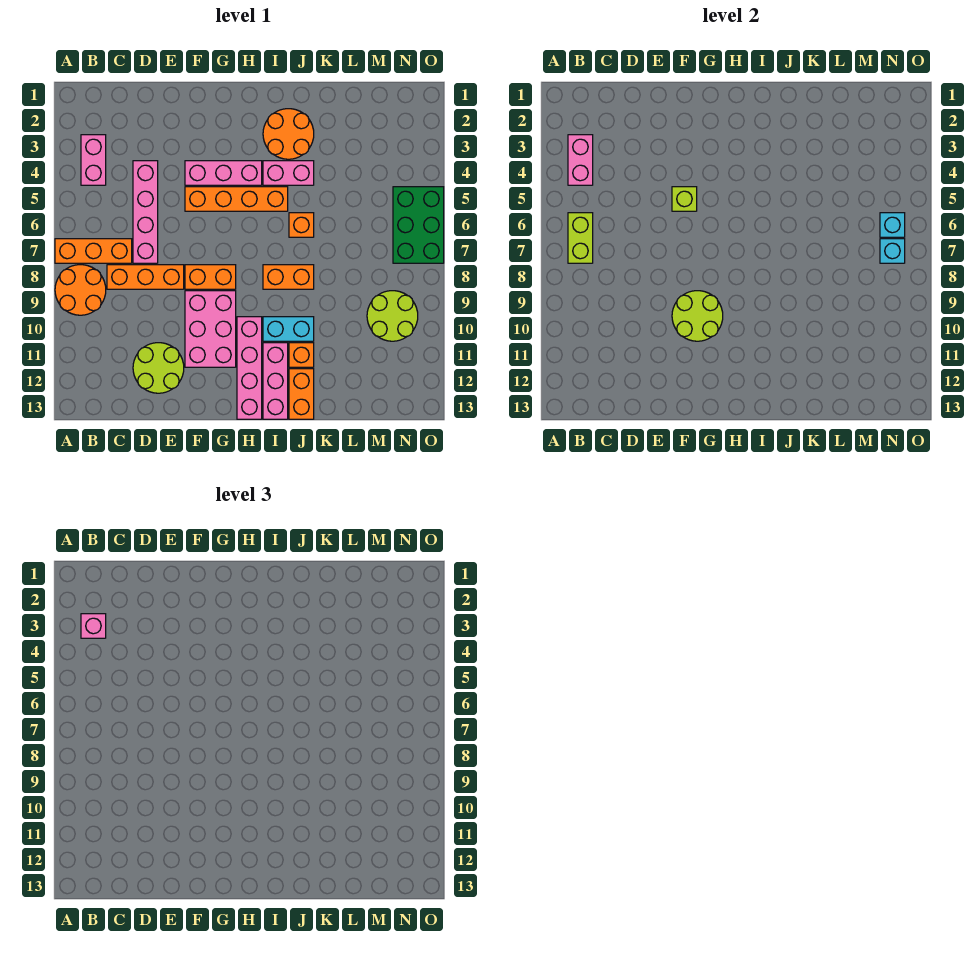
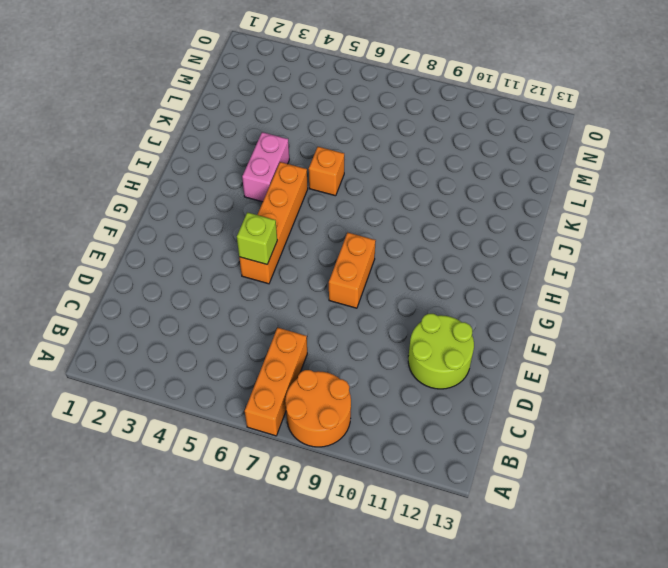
none -> pink brick B3:B4 level 1
none -> orange brick C8:E8 level 1
none -> pink brick D4:D7 level 1

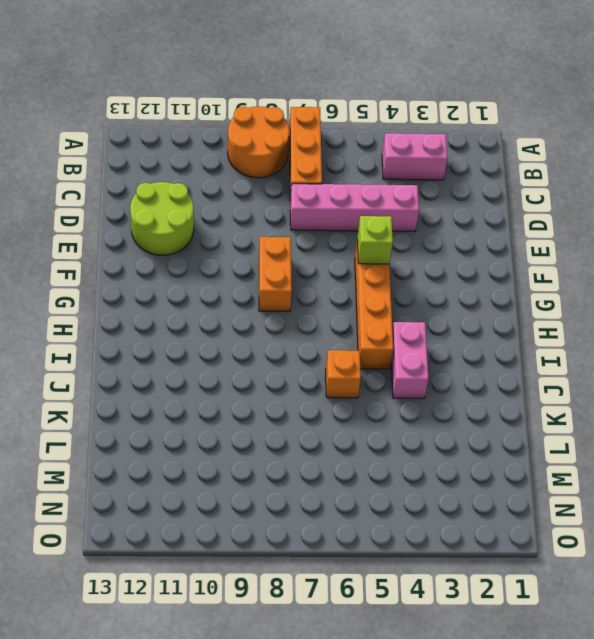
none -> orange brick C8:E8 level 1
none -> pink brick F4:H4 level 1
none -> pink brick F9:G11 level 1

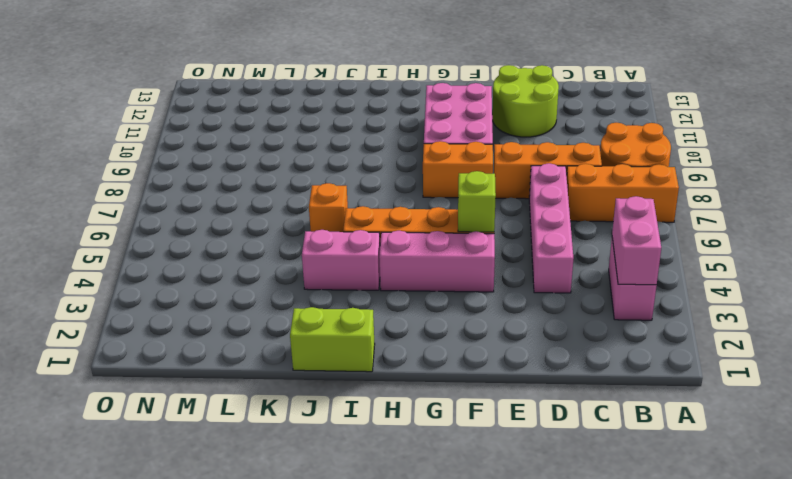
lime brick I1:J1 level 1 -> lime brick B6:B7 level 2
none -> pink brick H10:H13 level 1
none -> orange round brick I2:J3 level 1
none -> orange brick I8:J8 level 1

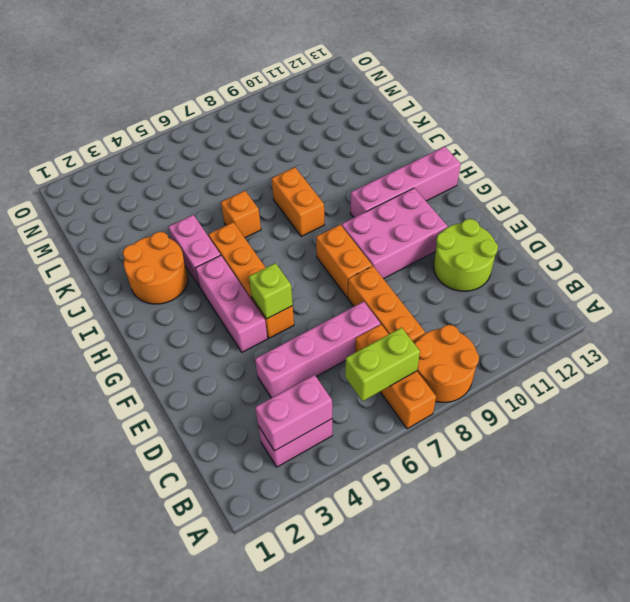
none -> cyan brick I10:J10 level 1
none -> pink brick I11:I13 level 1
none -> orange brick J11 level 1

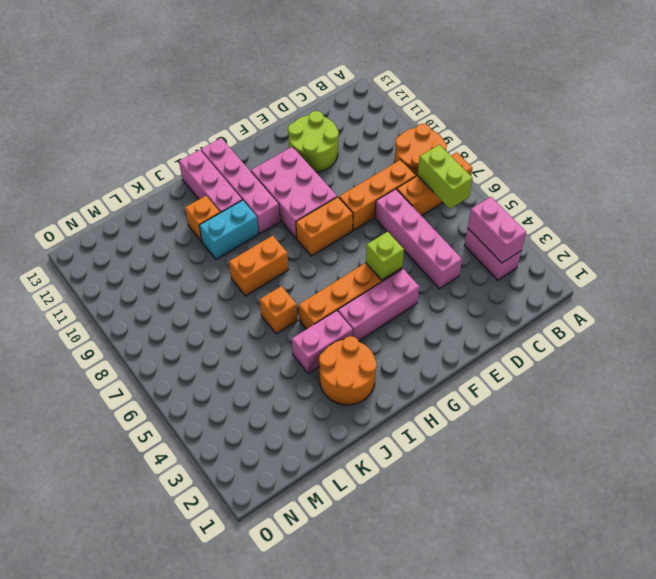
none -> orange brick J12:J13 level 1
none -> lime round brick M9:N10 level 1
none -> green brick N5:O7 level 1

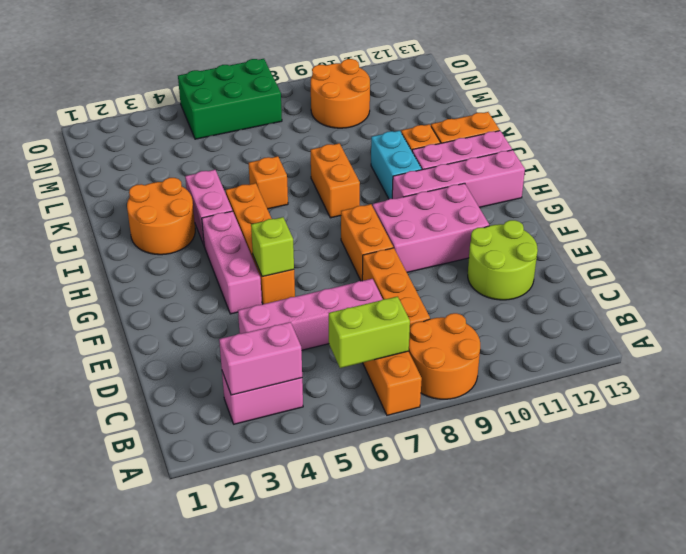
orange round brick M9:N10 level 1 -> lime round brick M9:N10 level 1
none -> lime round brick F9:G10 level 2
none -> cyan brick N6 level 2
none -> cyan brick N7 level 2

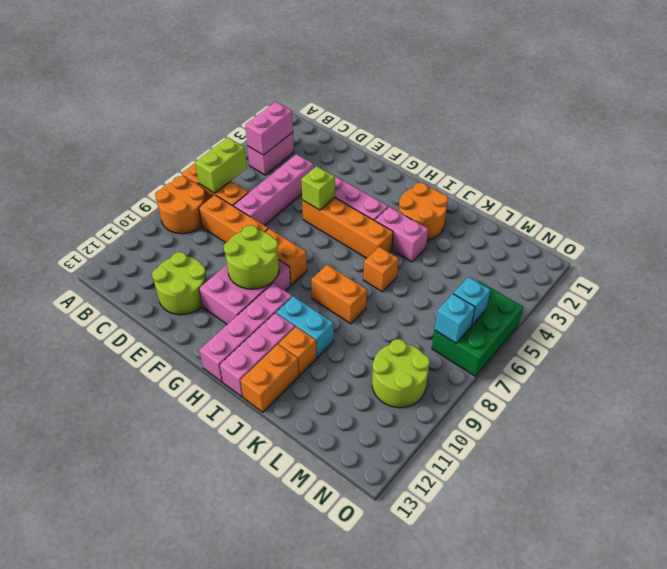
none -> pink brick B3 level 3

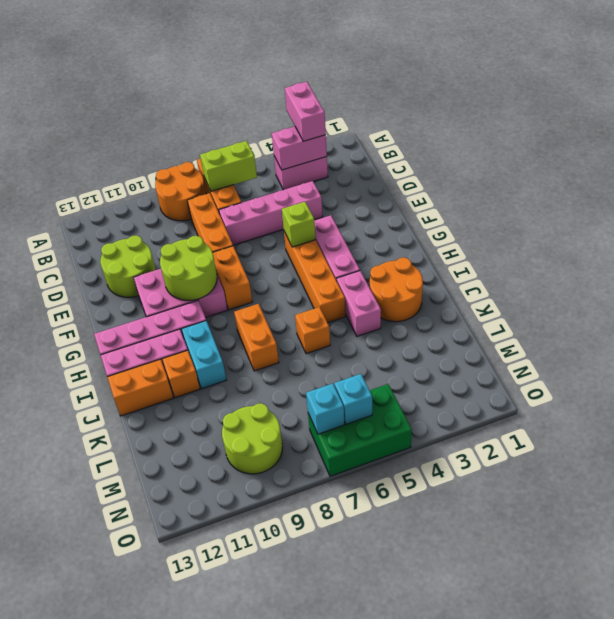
pink brick A3:B3 level 3 -> pink brick B3 level 3

